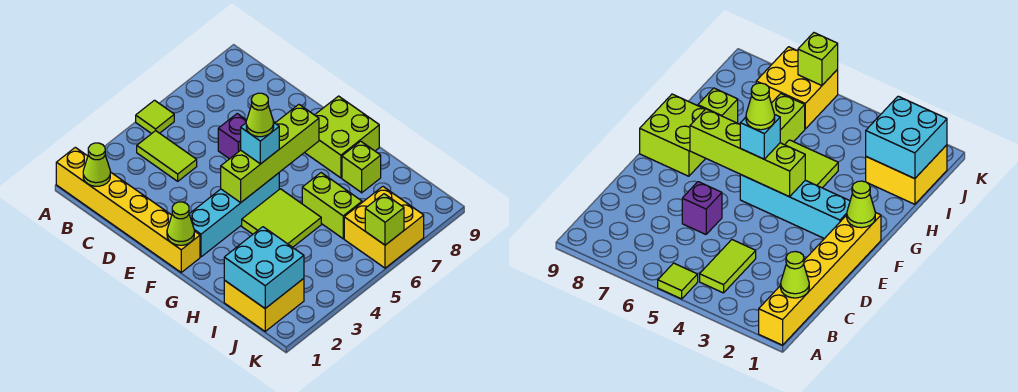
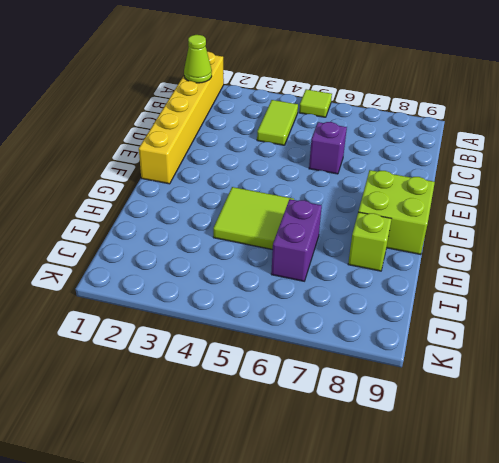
purple brick H6:I6 level 1 -> lime brick H6:I6 level 1
none -> cyan brick F2:F5 level 1
none -> yellow brick I1:J2 level 1
none -> yellow brick J6:K7 level 1

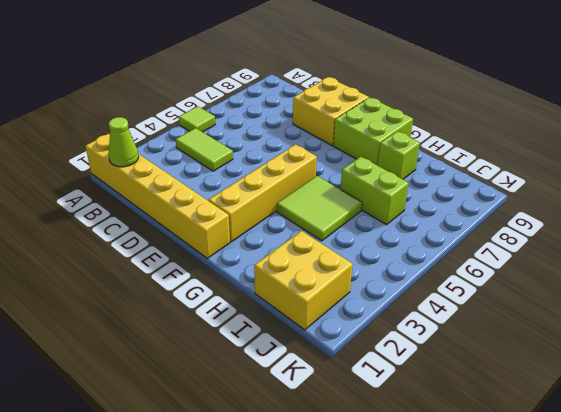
yellow brick D8:E9 level 1 -> yellow brick J6:K7 level 1
yellow brick F2:F5 level 1 -> cyan brick F2:F5 level 1
none -> purple brick D6 level 1
none -> lime cone F1 level 2
none -> lime brick F4:F7 level 2

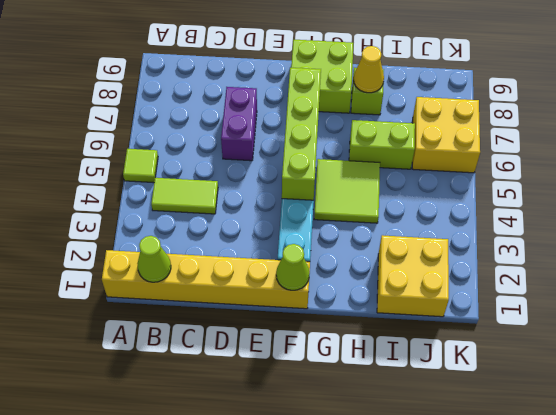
purple brick D6:D7 level 1 -> purple brick D6 level 1
yellow cone H8 level 2 -> none
none -> cyan brick I1:J2 level 2
none -> lime brick K6 level 2
none -> cyan brick F5 level 3

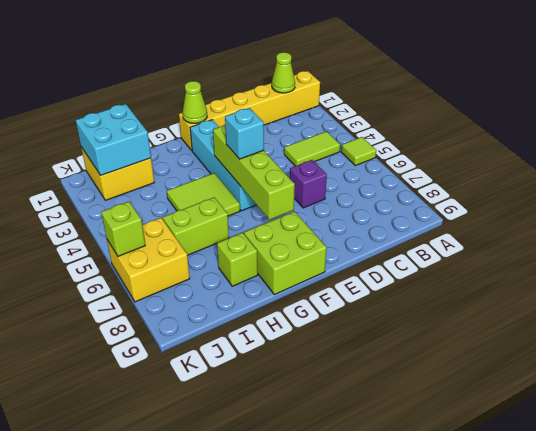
none -> lime cone F5 level 4

